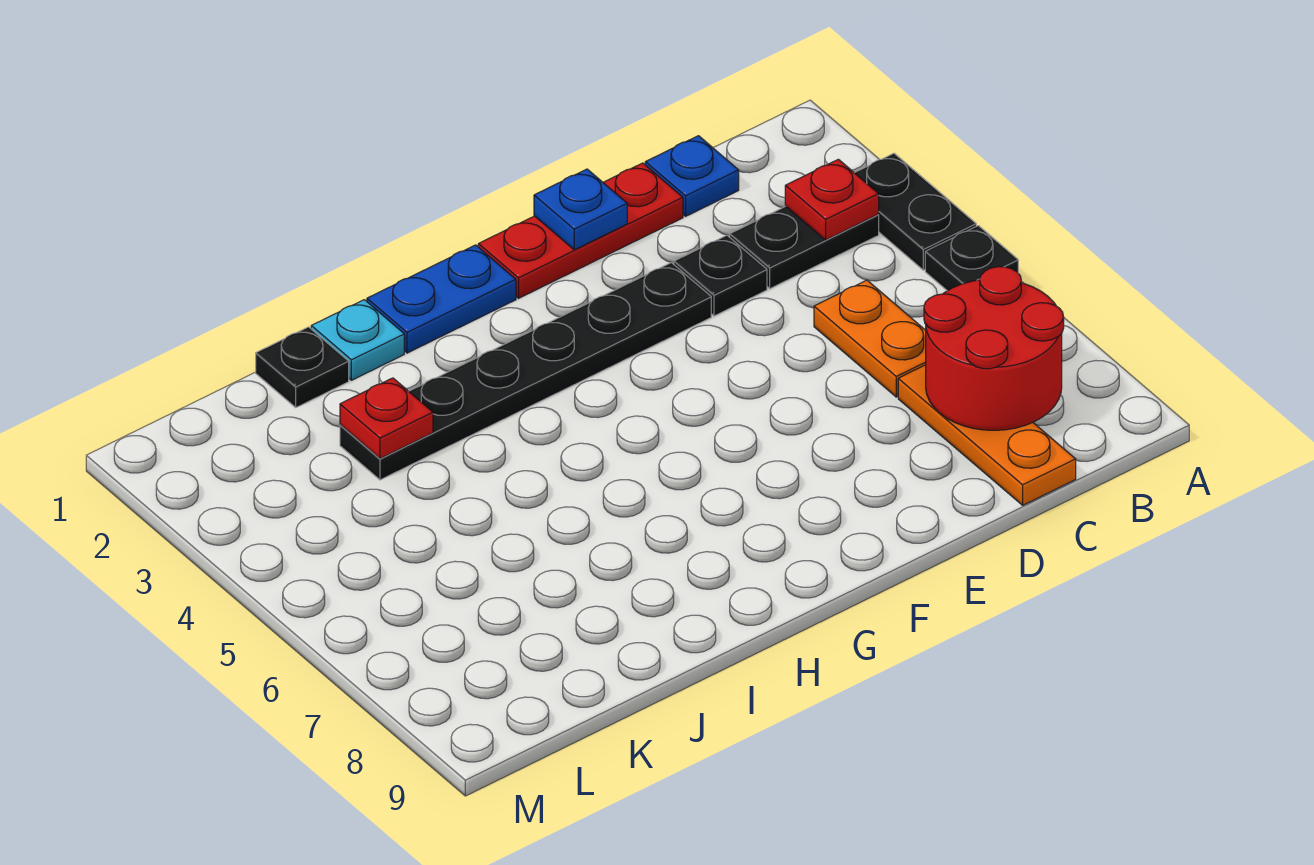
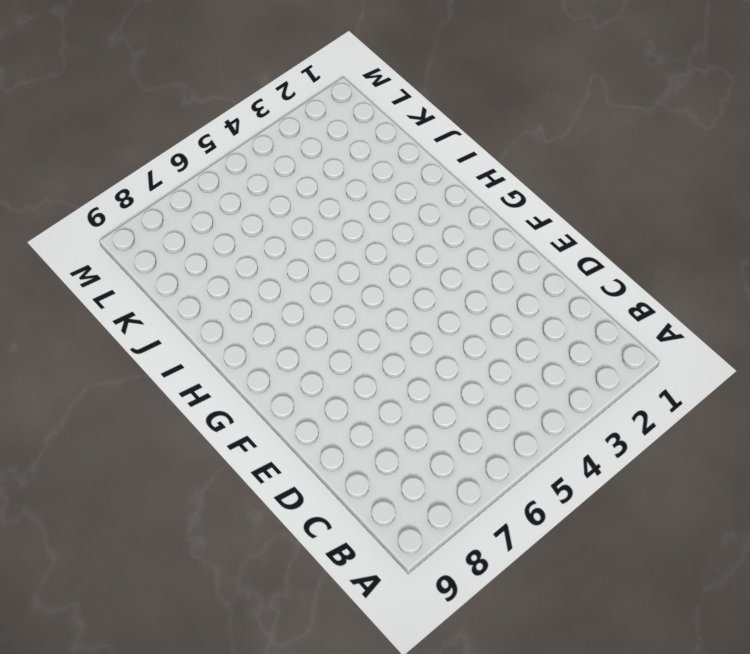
none -> black plate A3:A4 level 1
none -> black plate A5 level 1
none -> black plate B3:C3 level 1

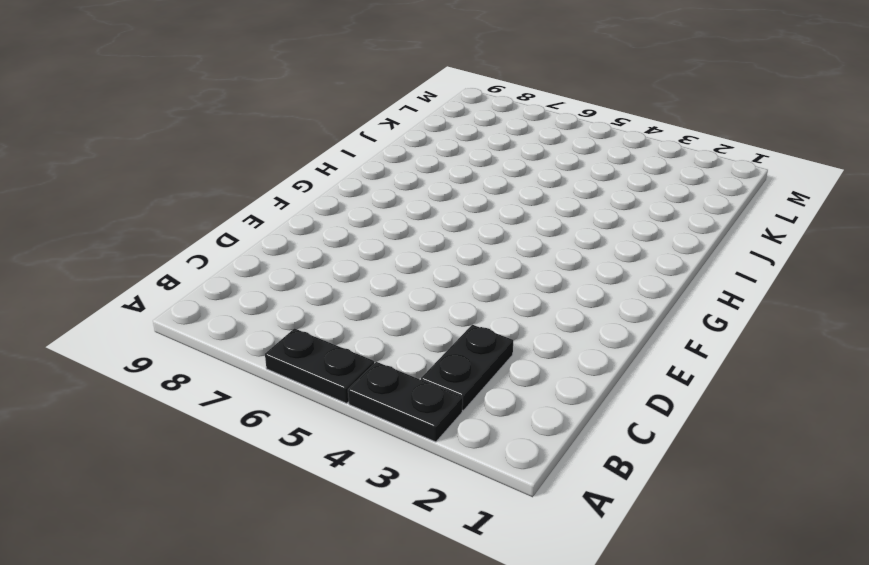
black plate A5:A6 level 1 -> black plate A5 level 1
none -> blue plate C1 level 1
none -> orange plate C5:C6 level 1
none -> orange plate C7:C9 level 1

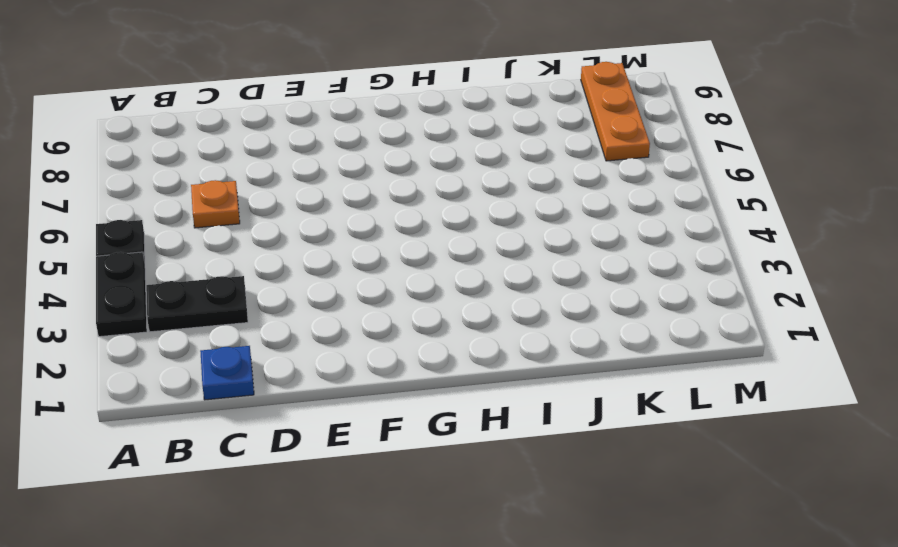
orange plate C6 level 1 -> orange plate C5:C6 level 1
orange plate L7:L9 level 1 -> orange plate C7:C9 level 1
none -> red plate D1:F1 level 1
none -> black plate D3 level 1
none -> black plate E3:J3 level 1

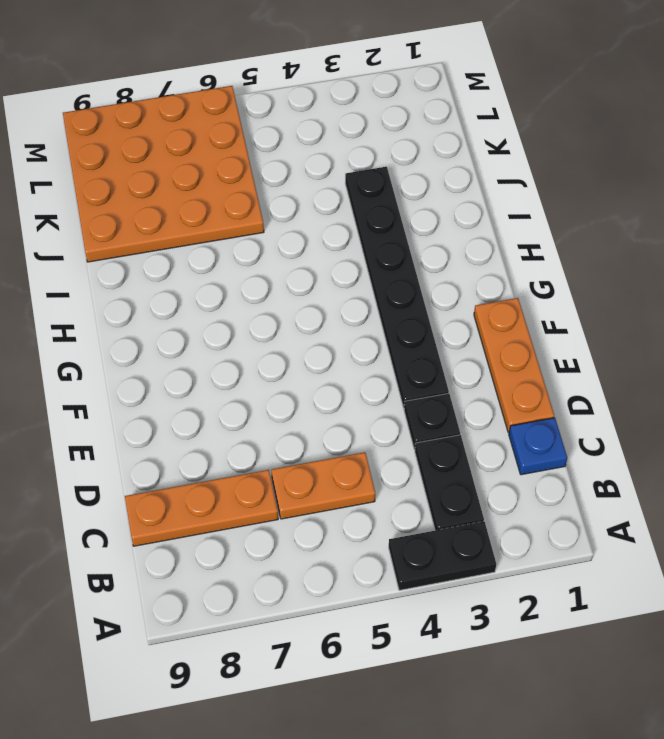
orange plate D1:F1 level 1 -> red plate D1:F1 level 1
orange plate J6:M9 level 1 -> none
none -> black plate A5 level 1
none -> blue plate G1:H1 level 1
none -> cyan plate I1 level 1

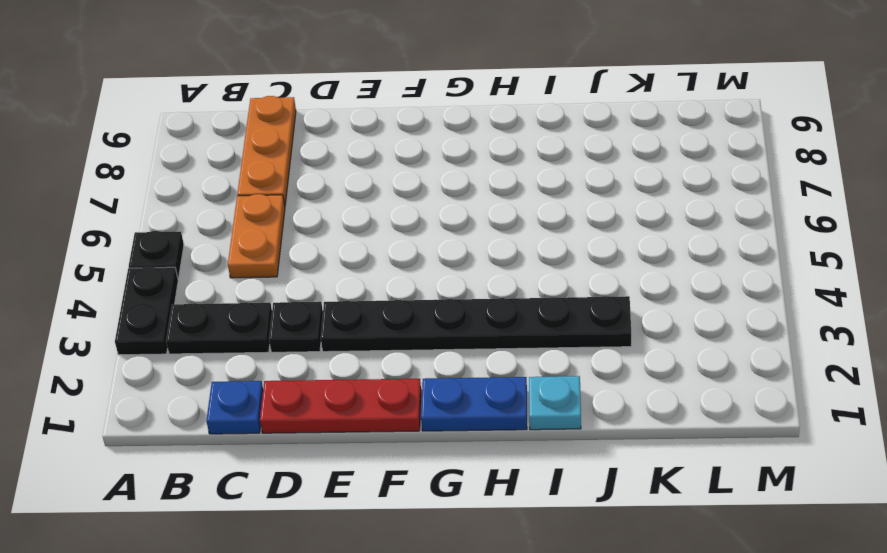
none -> black plate J1 level 1
none -> red plate B3 level 2
none -> red round brick B7:C8 level 2

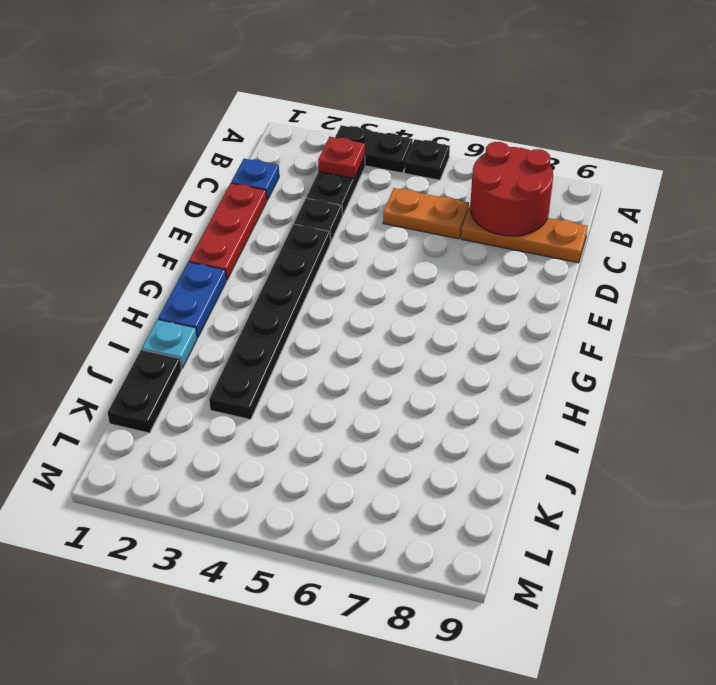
black plate J1:K1 level 1 -> black plate J1 level 1
none -> blue plate E1 level 2
none -> red plate J3 level 2

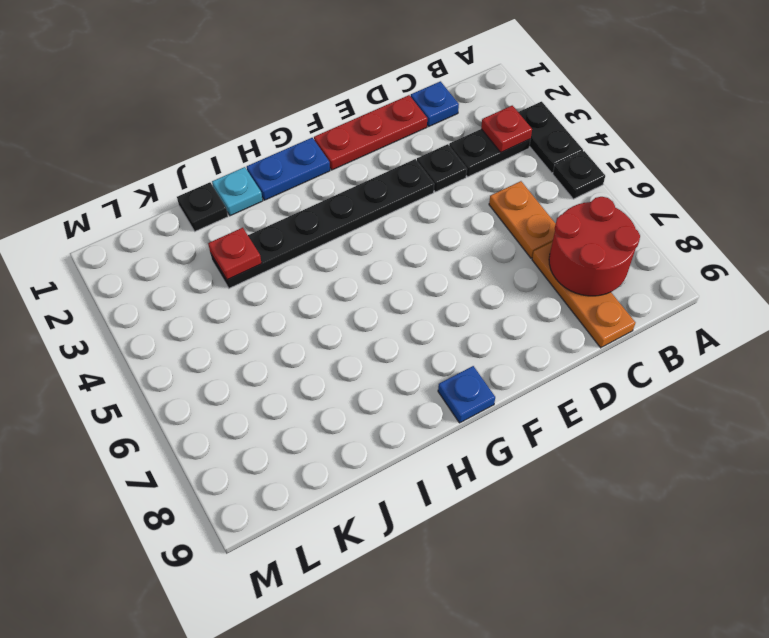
blue plate G9 level 1 -> blue plate E1 level 2

